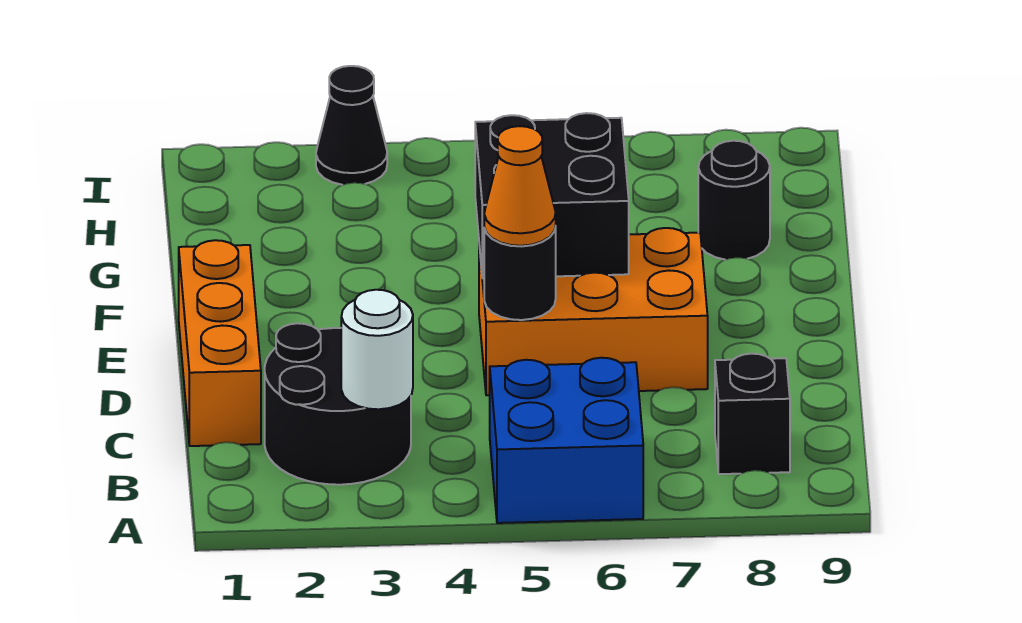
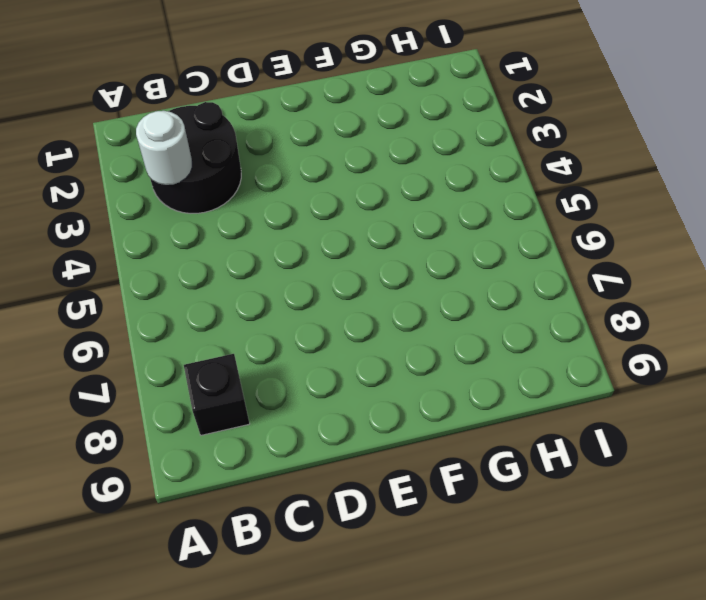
none -> blue brick A5:B6 level 1
none -> orange brick C1:E1 level 1

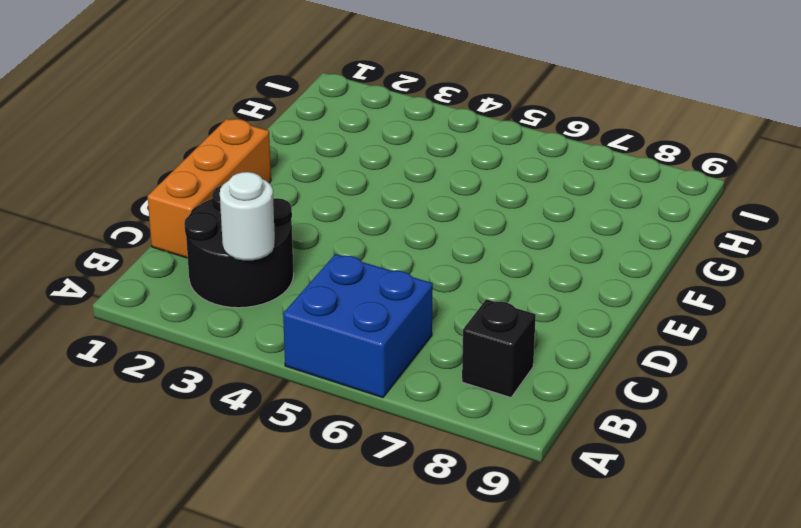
none -> orange brick D5:E7 level 1
none -> black round brick G8 level 1

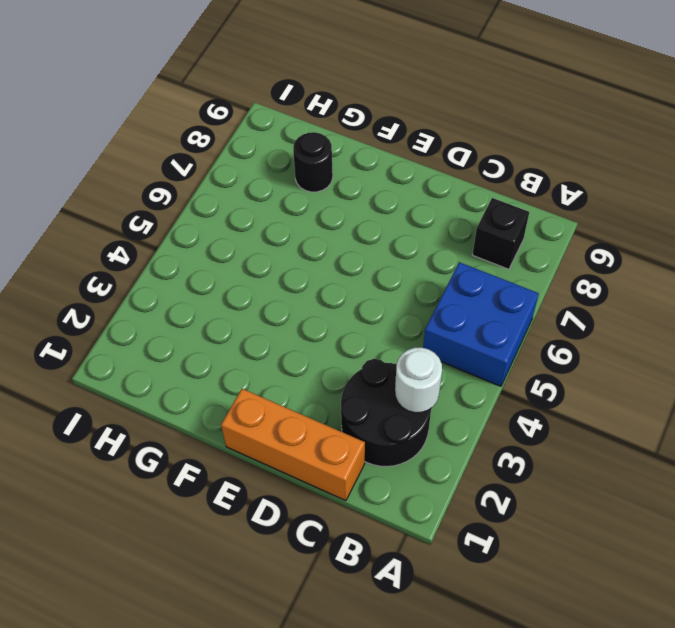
none -> orange brick D5:E7 level 1
none -> black cone I3 level 1

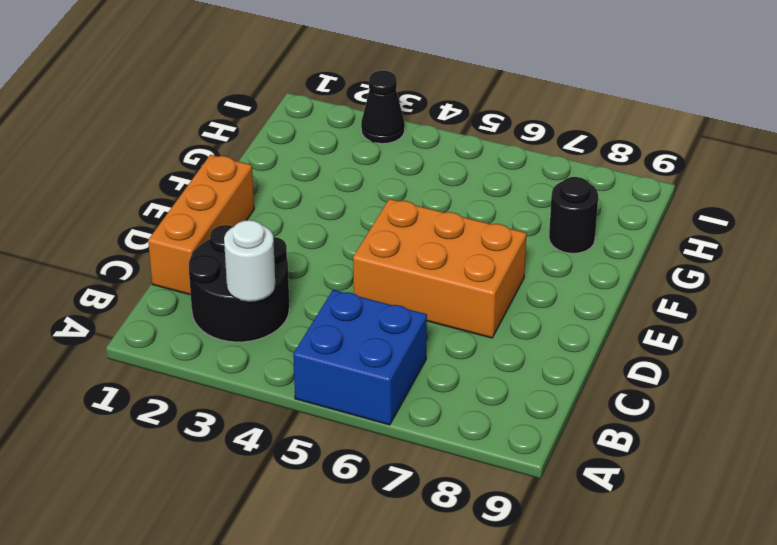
none -> black brick B8 level 1
none -> black round brick D5 level 2

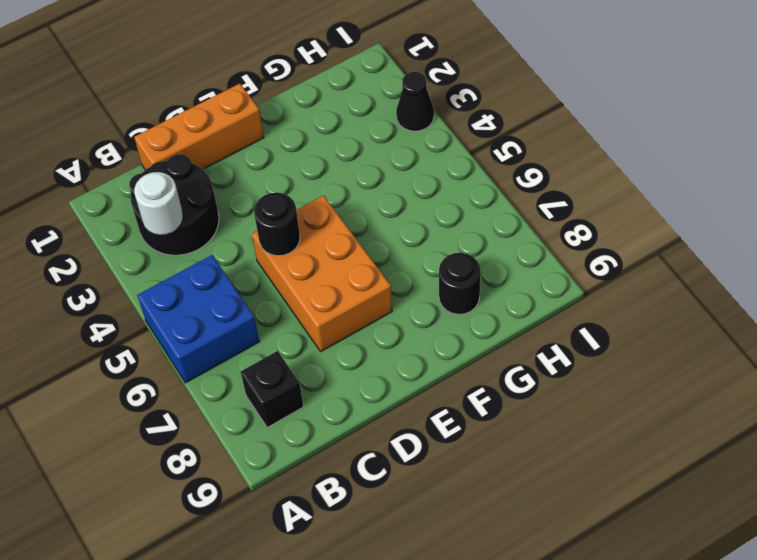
none -> black brick E5:F6 level 2
none -> orange cone D5 level 3

